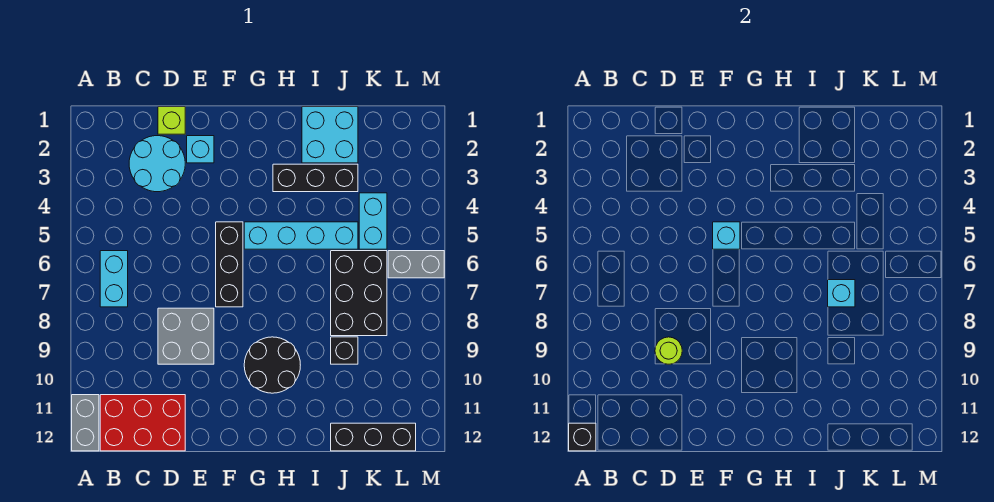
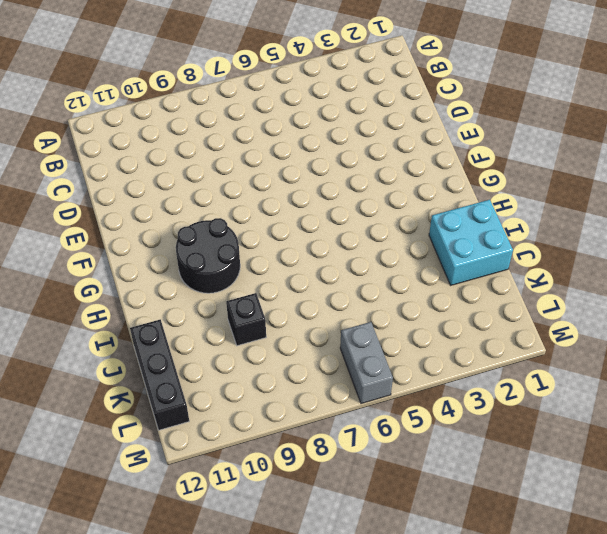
none -> grey brick A11:A12 level 1
none -> cyan brick B6:B7 level 1
none -> red brick B11:D12 level 1

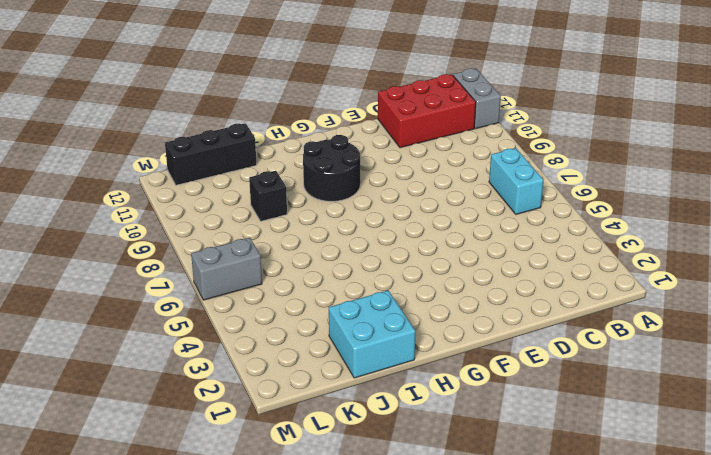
none -> cyan round brick C2:D3 level 1
none -> lime brick D1 level 1
none -> grey brick D8:E9 level 1

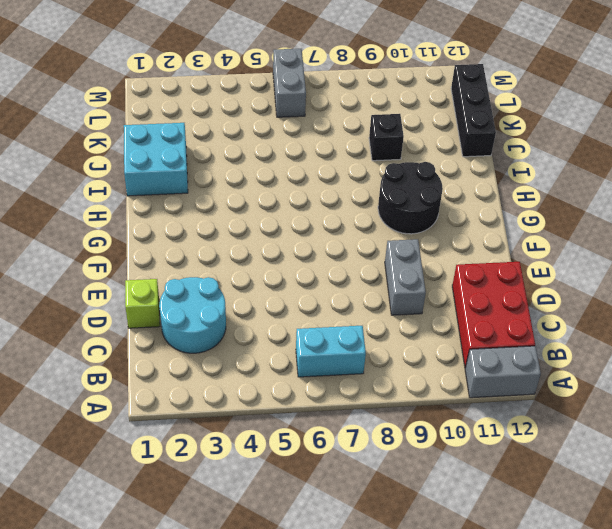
grey brick D9:E9 level 1 -> grey brick D8:E9 level 1
none -> cyan brick E2 level 1
none -> black brick F5:F7 level 1
none -> cyan brick G5:J5 level 1

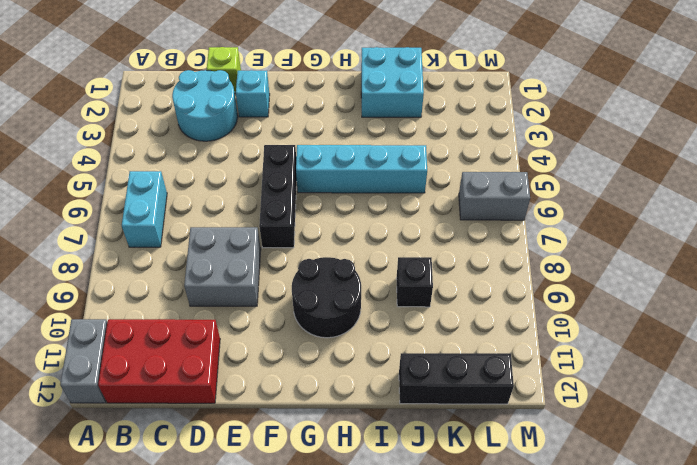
none -> black brick H3:J3 level 1
none -> black brick J6:K8 level 1
none -> cyan brick K4:K5 level 1

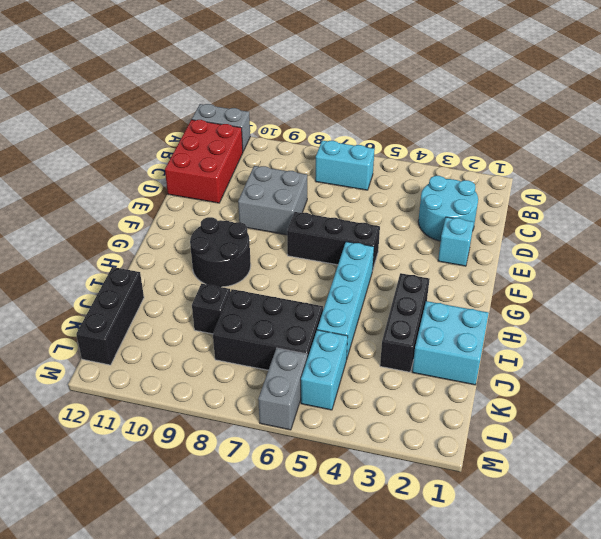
cyan brick K5:L5 level 1 -> cyan brick K4:K5 level 1
none -> lime brick D1 level 1
none -> black brick A12 level 2
none -> lime round brick D9 level 2

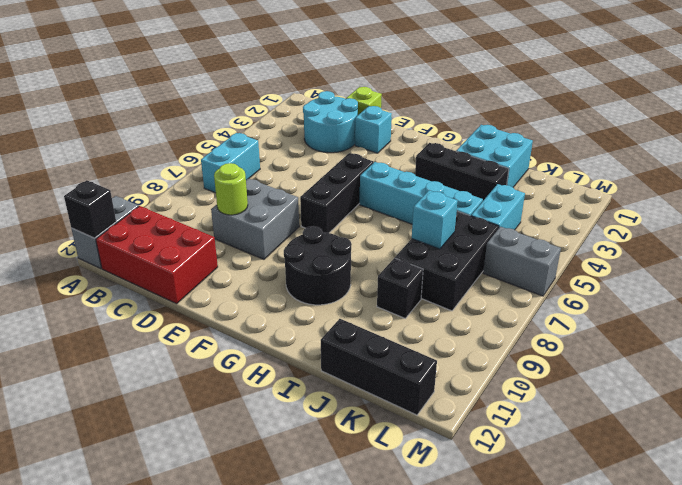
none -> cyan brick F5 level 2

